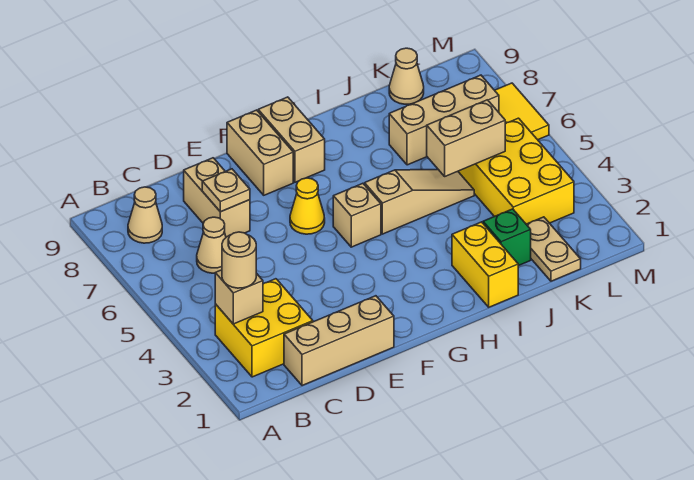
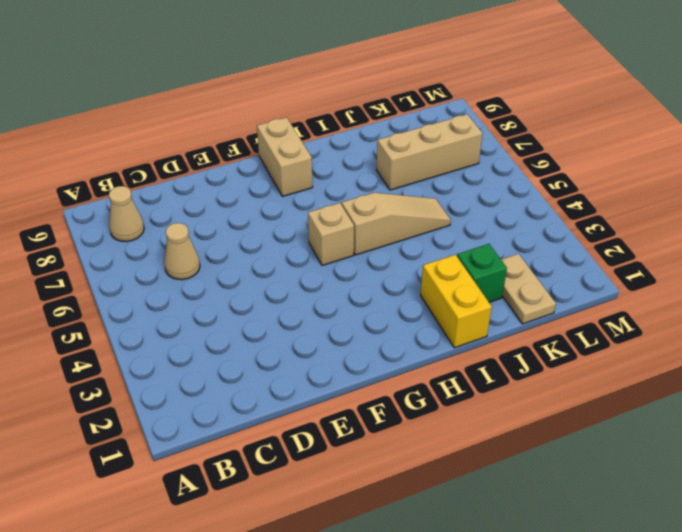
none -> yellow brick B2:C3 level 1
none -> tan brick C1:E1 level 1
none -> tan brick D7:D8 level 1

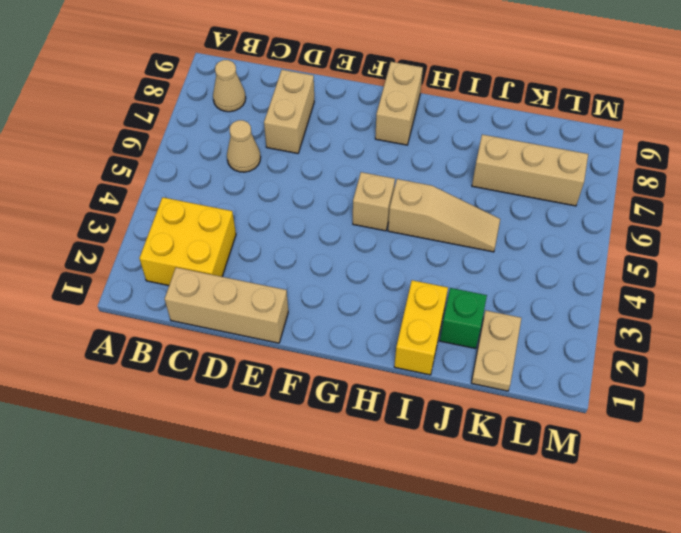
none -> yellow cone F6 level 1
none -> tan brick F8:F9 level 1
none -> yellow brick K3:L5 level 1

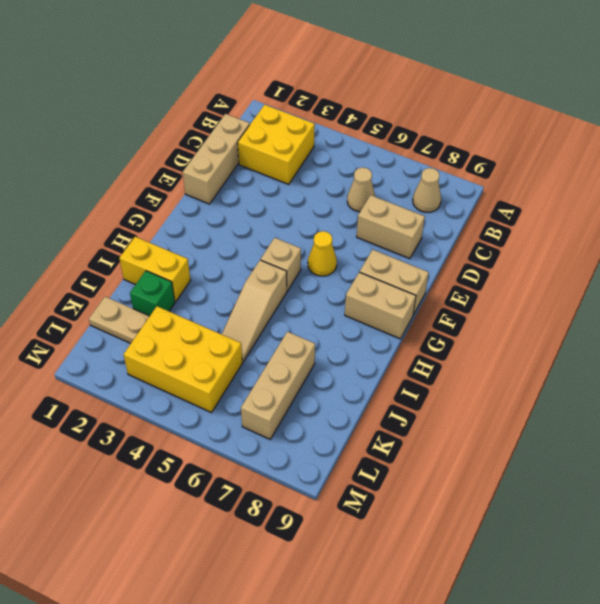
none -> tan cone K9 level 1
none -> yellow tile M6:M7 level 1
none -> tan brick B3 level 2

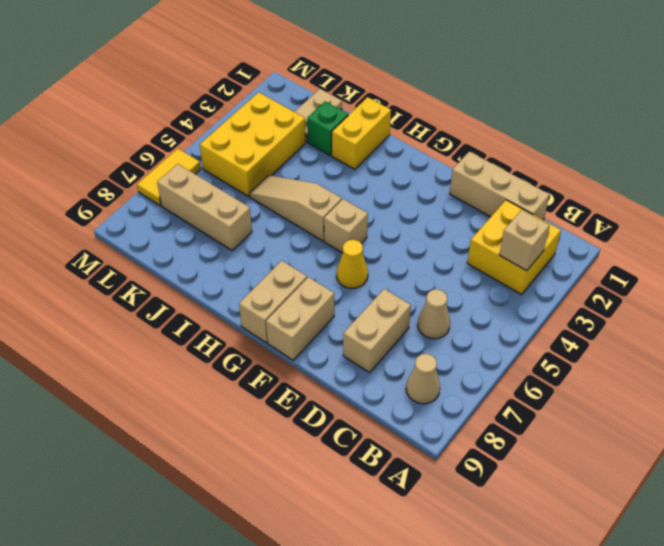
none -> tan cone K9 level 1
none -> tan plate D7 level 2
none -> tan brick J5:K5 level 2

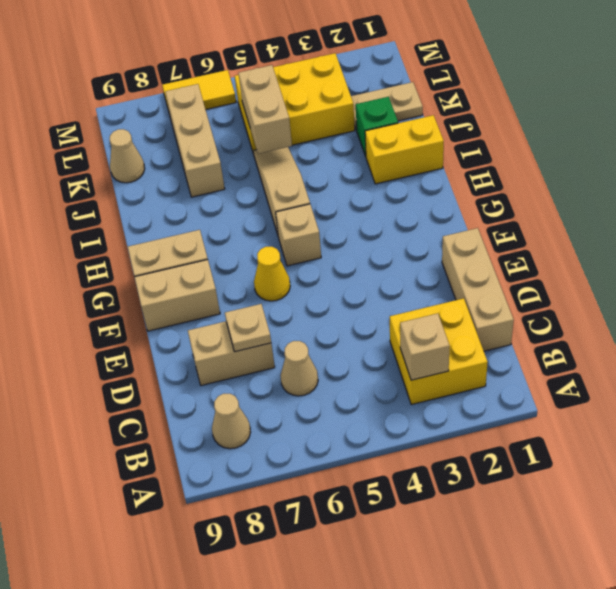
none -> tan round brick B3 level 3

